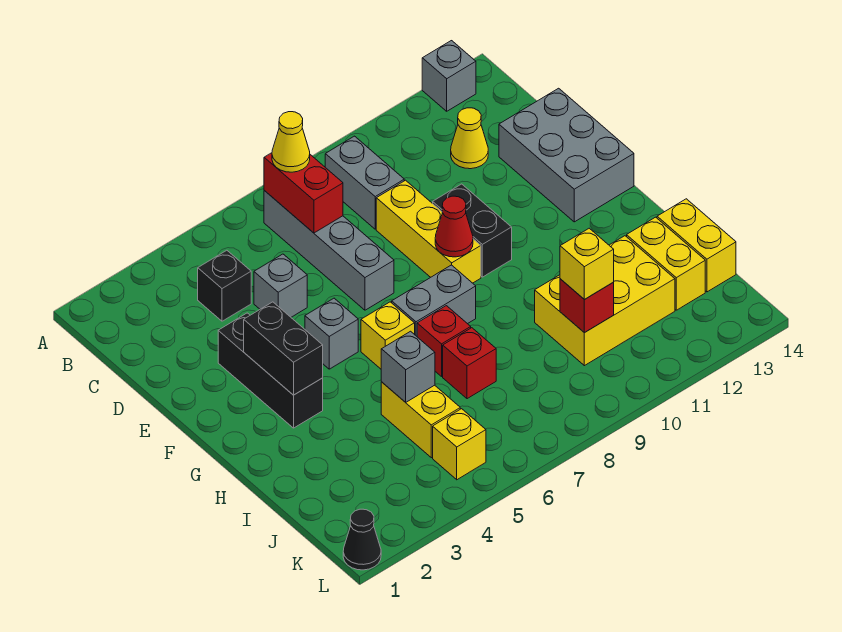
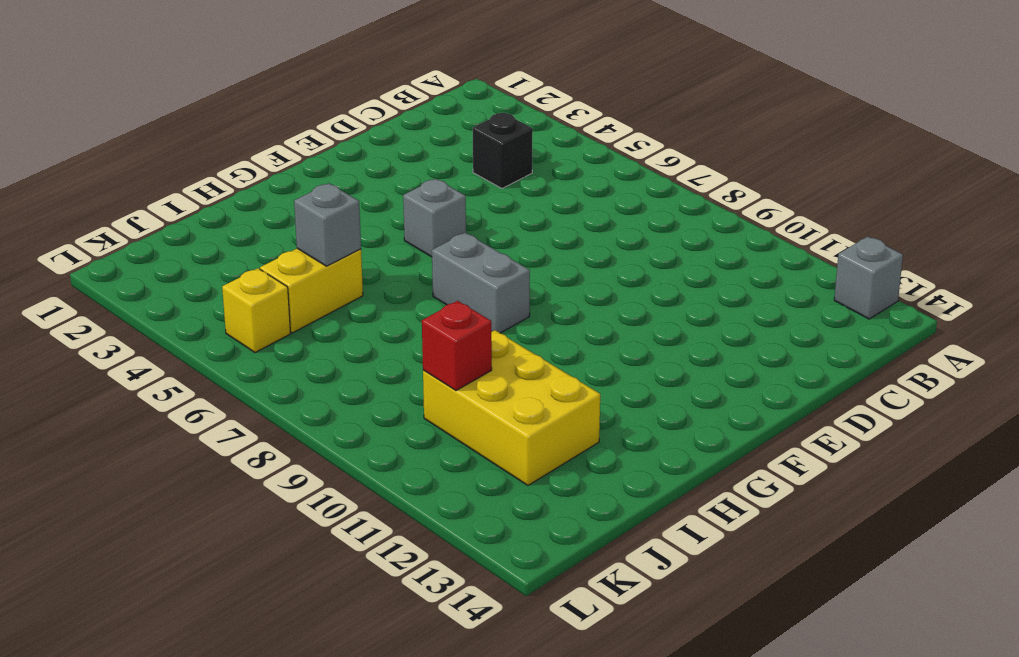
none -> grey brick B7:E7 level 1
none -> grey brick B9:C9 level 1
none -> yellow cone C12 level 1

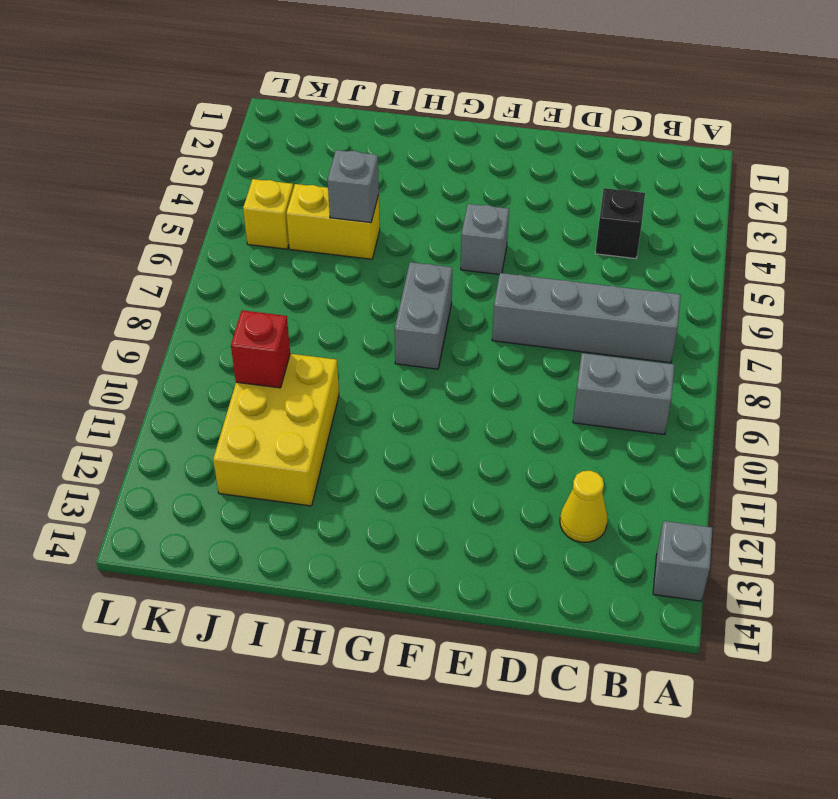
none -> grey brick D5 level 1
none -> yellow brick D9:F9 level 1
none -> grey brick D13:F14 level 1

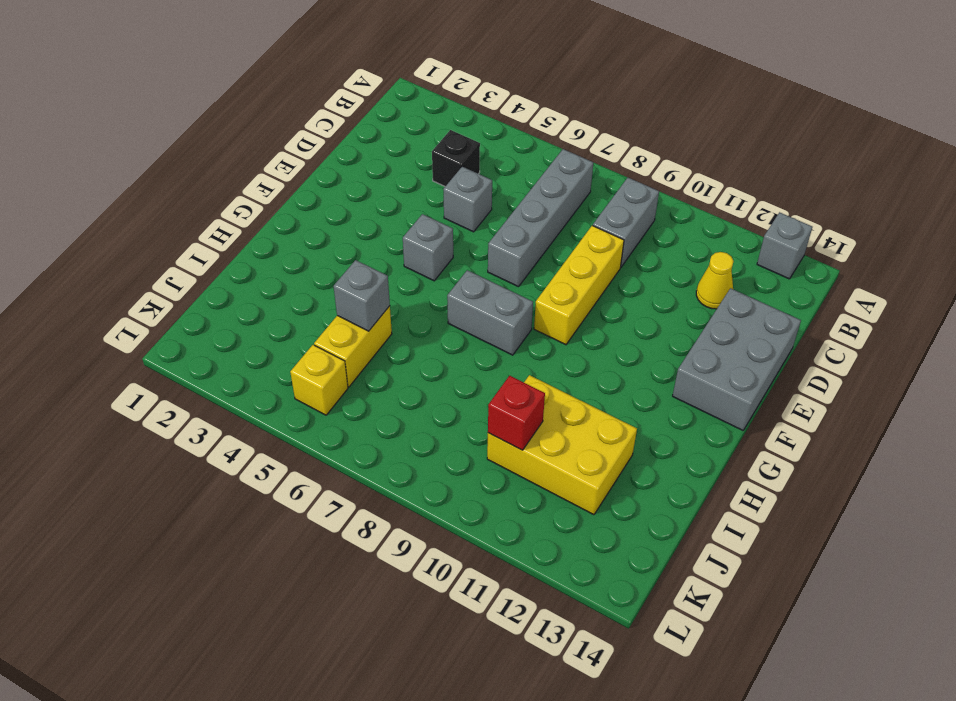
none -> black brick E3:G3 level 1
none -> black brick E10:F10 level 1
none -> yellow brick G6 level 1

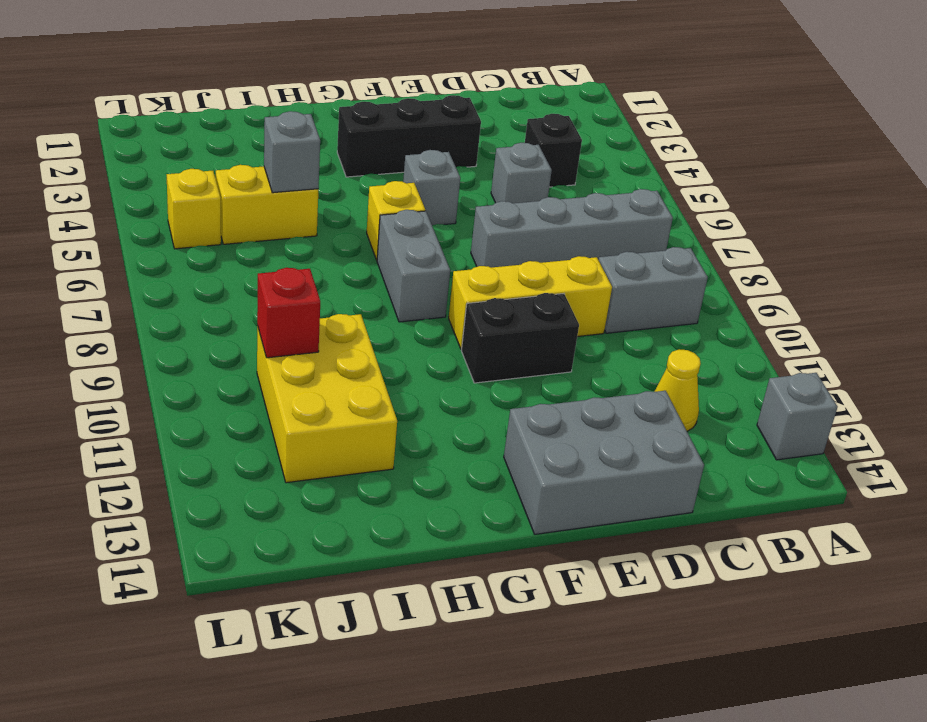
none -> red brick H7 level 1
none -> red brick I7 level 1
none -> yellow brick I13:J13 level 1

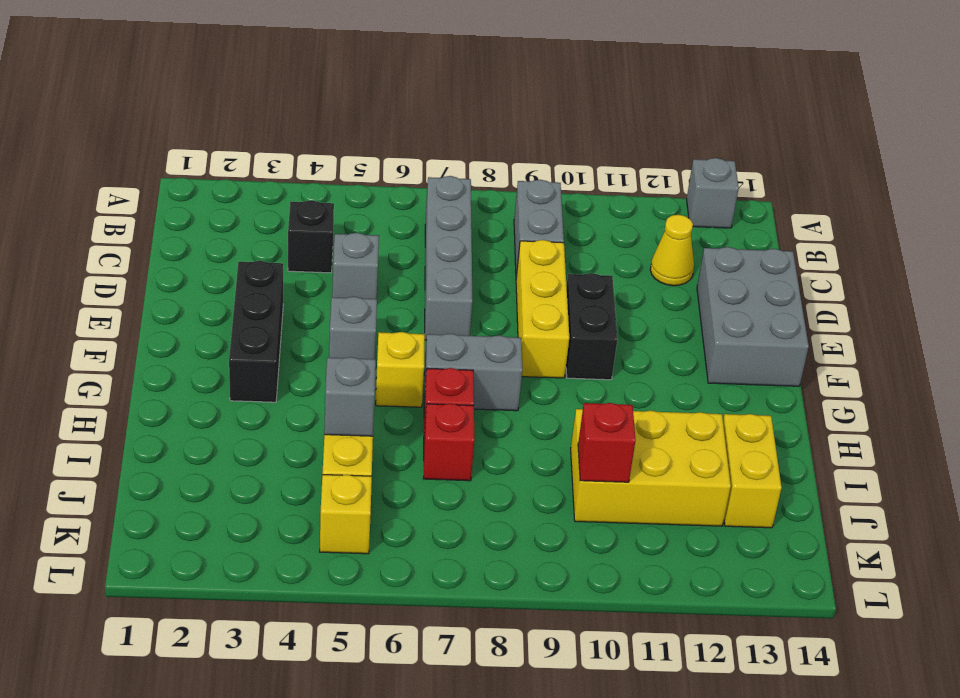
none -> yellow brick I14:J14 level 1
none -> black cone L1 level 1
none -> red brick B7:C7 level 2

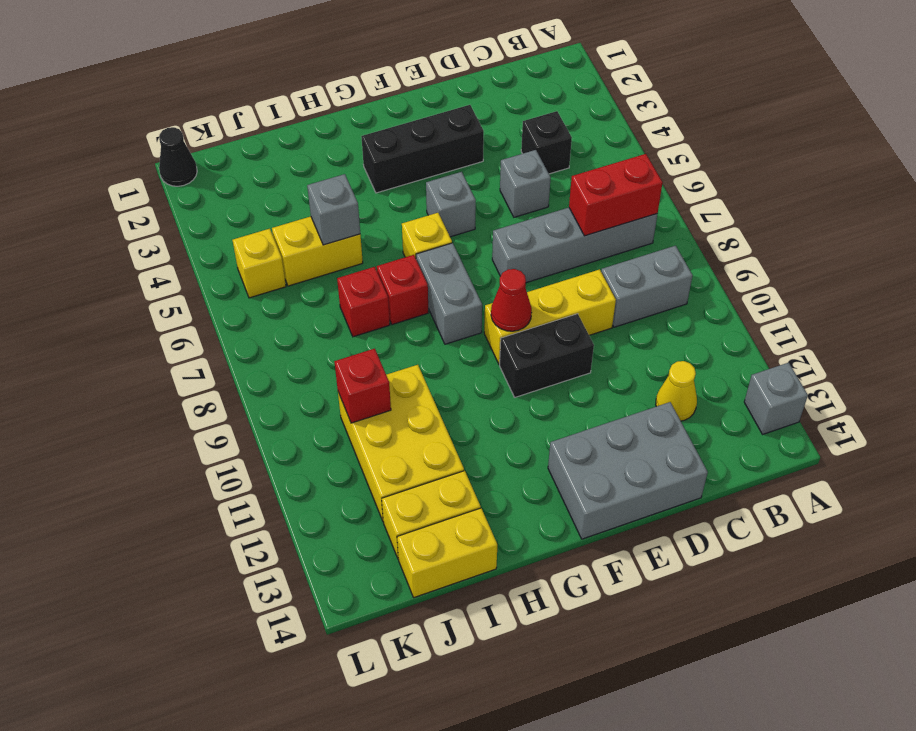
none -> black brick F3:G3 level 2
none -> yellow cone B7 level 3
none -> yellow brick J10 level 3

